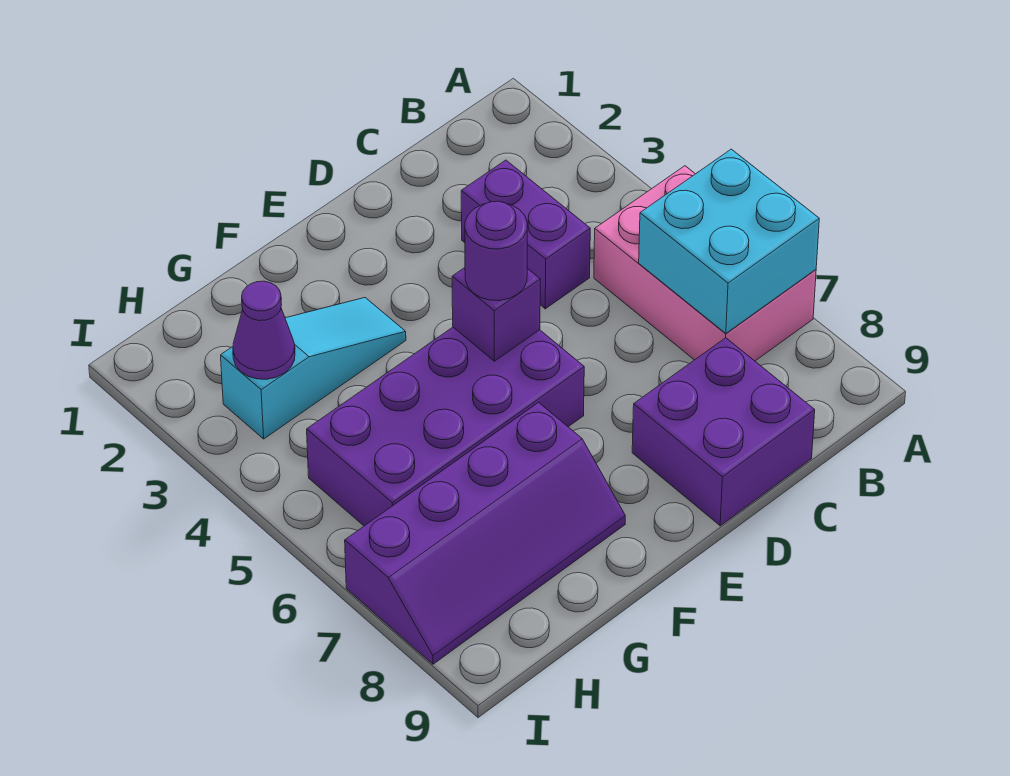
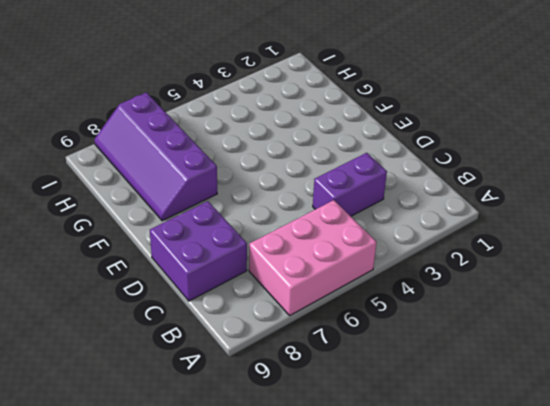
none -> purple brick E5:H6 level 1
none -> cyan slope F3:H3 level 1 top H

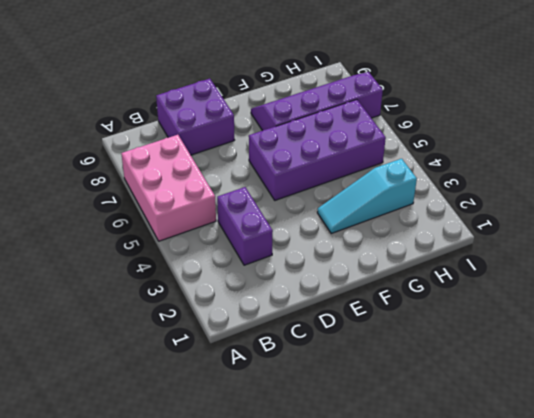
none -> cyan brick A6:B7 level 2
none -> purple brick E5 level 2

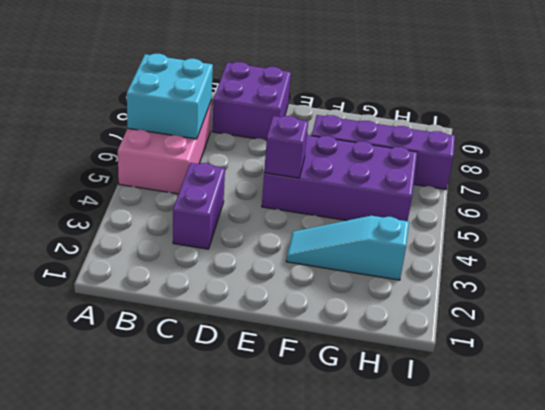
none -> purple cone H3 level 2
none -> purple round brick E5 level 3

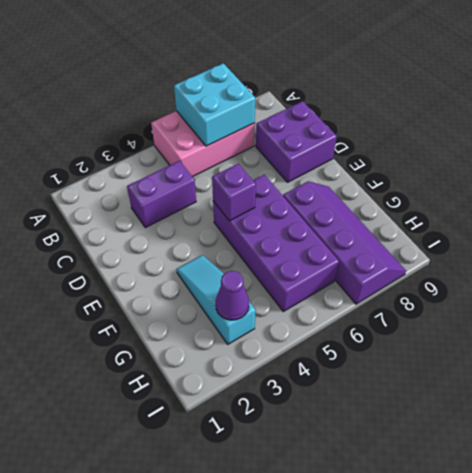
none -> purple round brick E5 level 3

